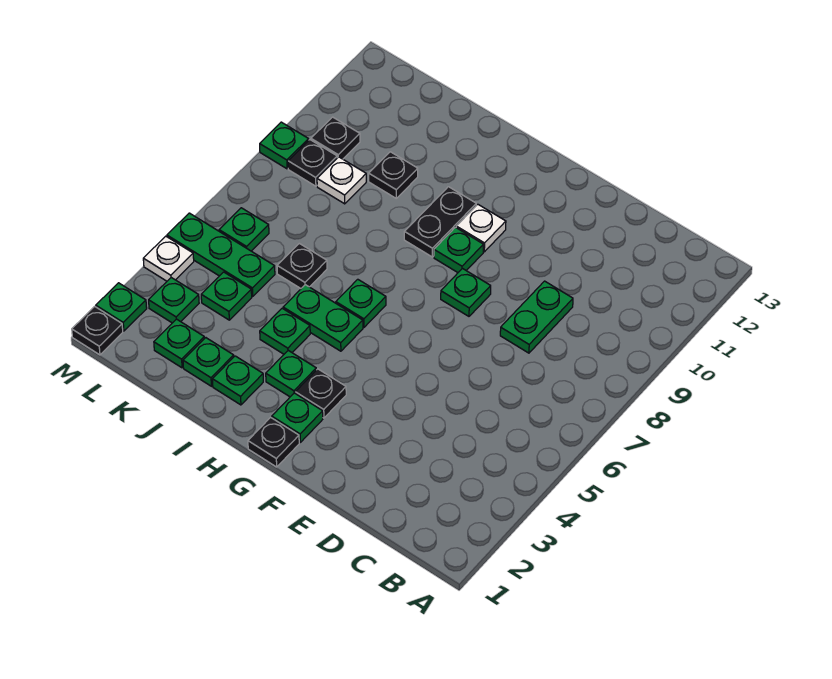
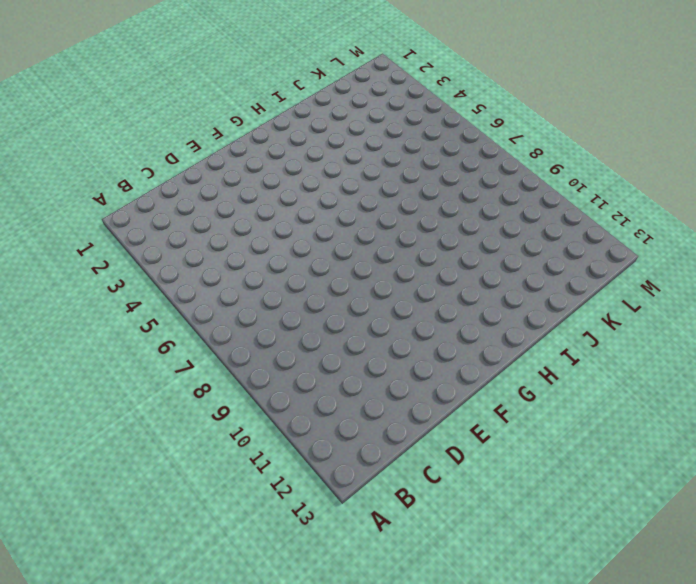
none -> green plate D8:D9 level 1
none -> green plate F8 level 1
none -> black plate G1 level 1

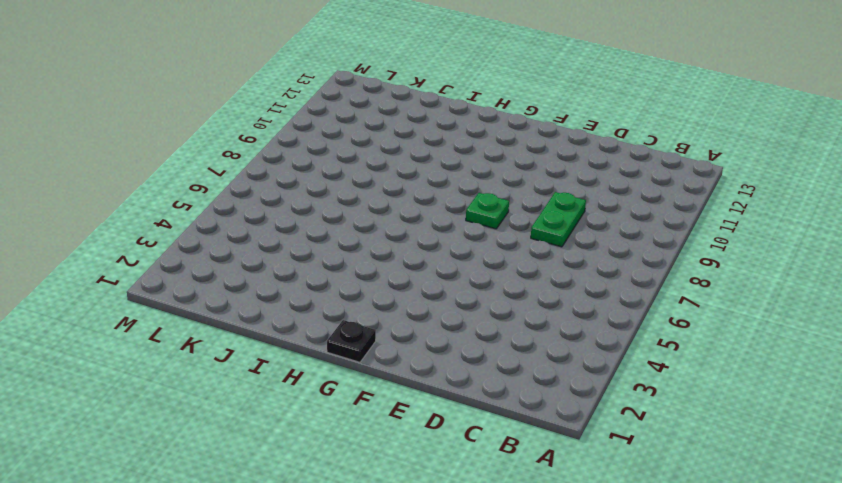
none -> green plate G2 level 1
none -> black plate G3 level 1
none -> green plate G9 level 1

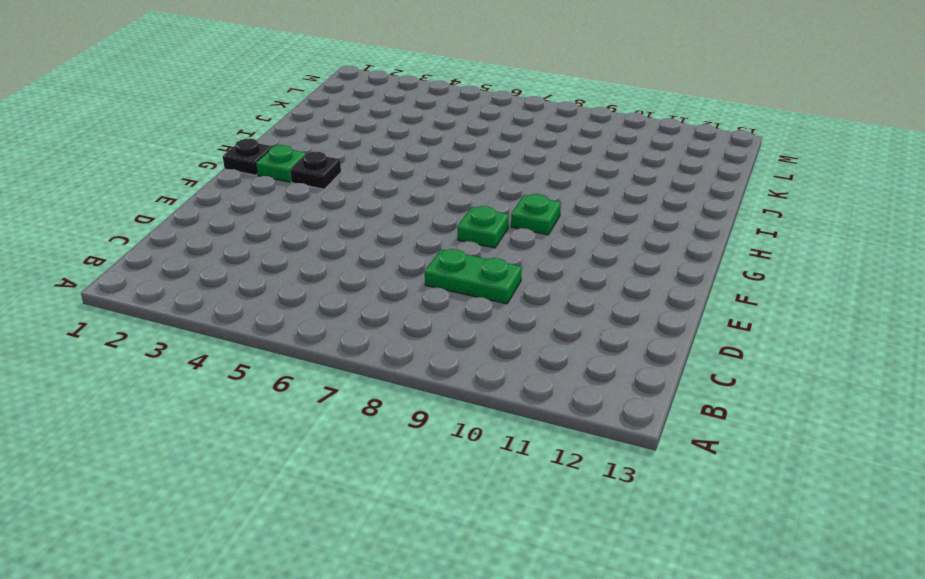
none -> white plate G10 level 1
none -> green plate H3 level 1
none -> green plate H5:I5 level 1

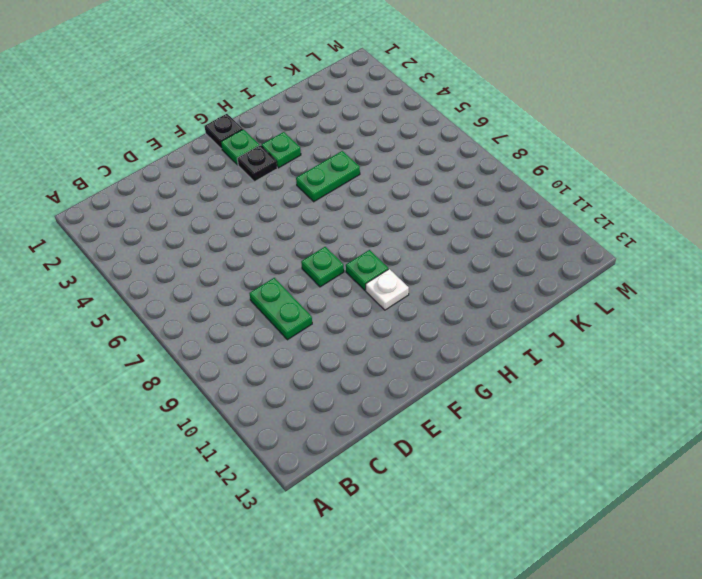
none -> green plate H6 level 1
none -> black plate H9:H10 level 1
none -> green plate I2 level 1

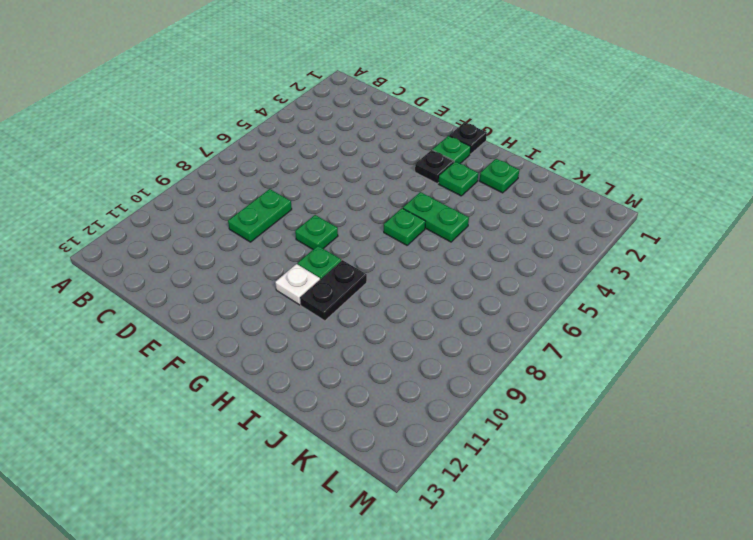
none -> green plate I4 level 1
none -> green plate J2 level 1
none -> black plate J6 level 1

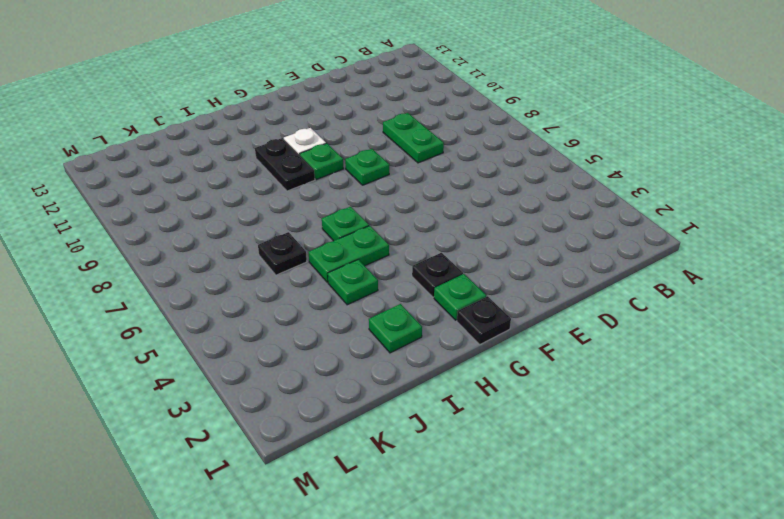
none -> green plate H3 level 1
none -> green plate J2 level 1
none -> black plate J10 level 1

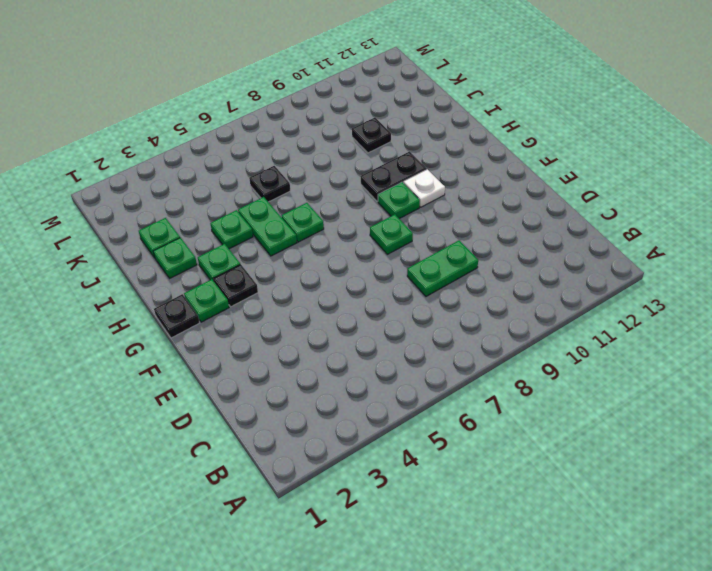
none -> green plate K2 level 1
none -> green plate K4 level 1
none -> green plate K5:M5 level 1

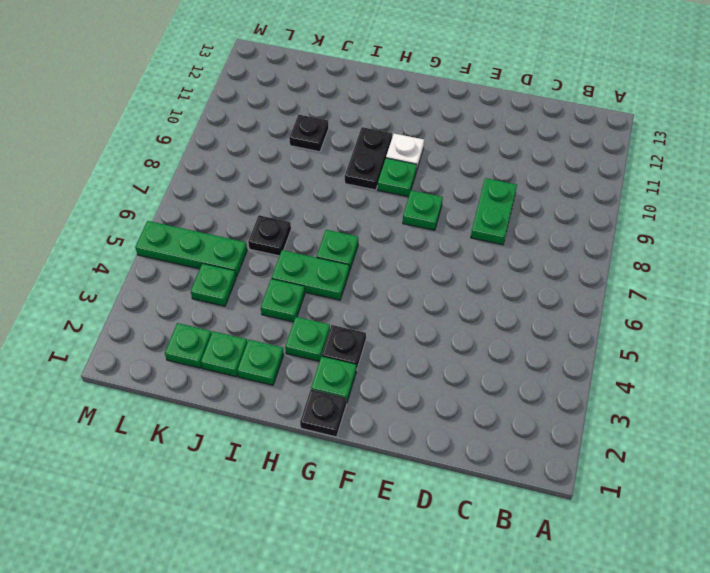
none -> white plate K9 level 1
none -> green plate L3 level 1
none -> green plate L6 level 1

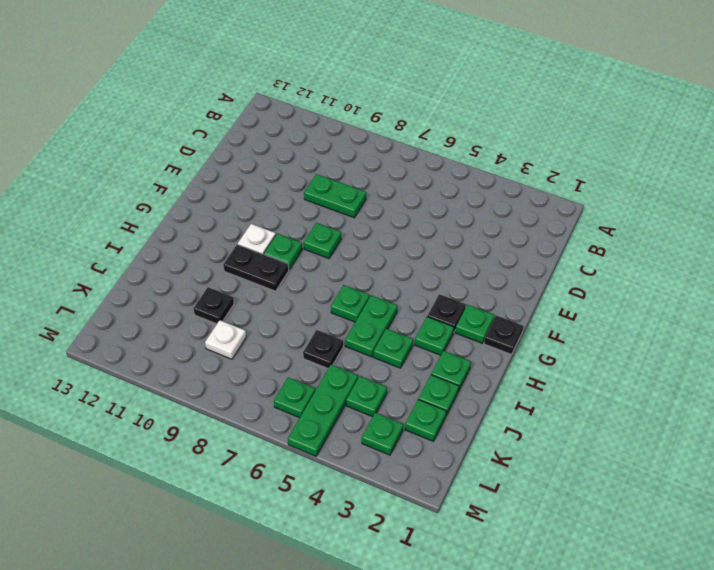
none -> black plate L9 level 1
none -> black plate L10 level 1
none -> black plate M1 level 1

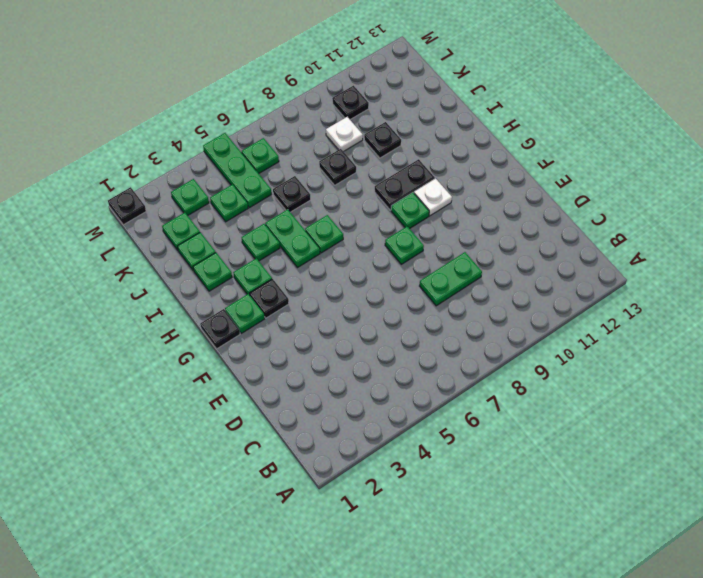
black plate J8 level 1 -> black plate L9 level 1
none -> green plate M2 level 1
none -> white plate M4 level 1
none -> green plate M9 level 1

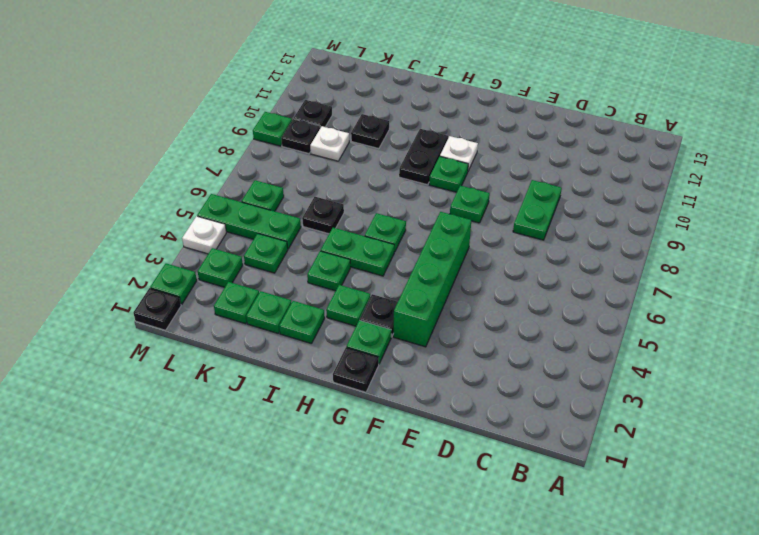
green brick F3:F6 level 1 -> none

